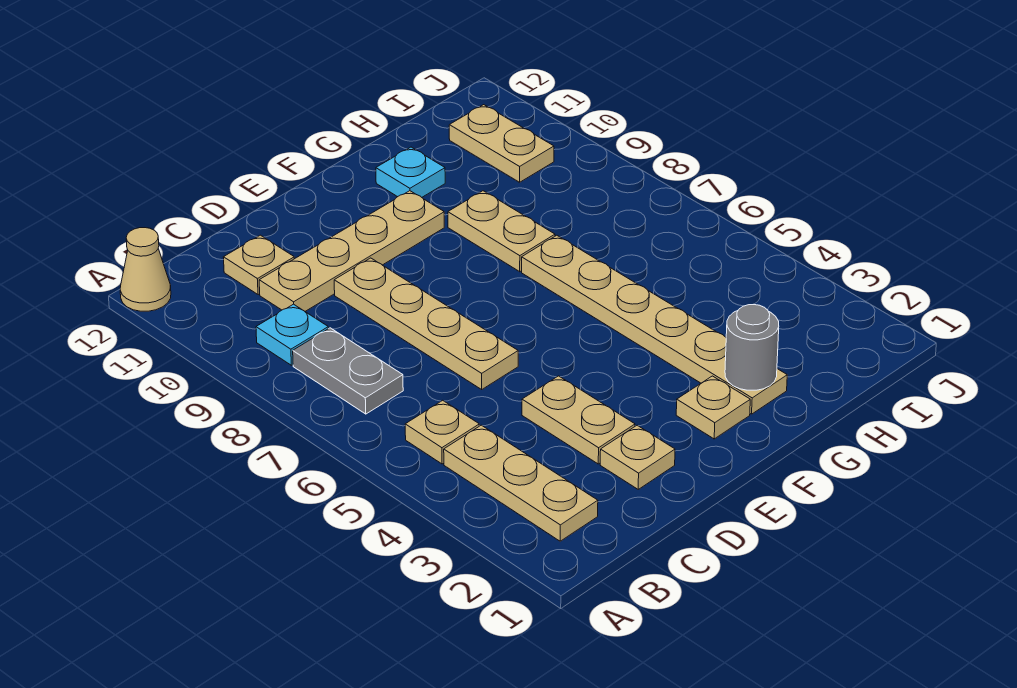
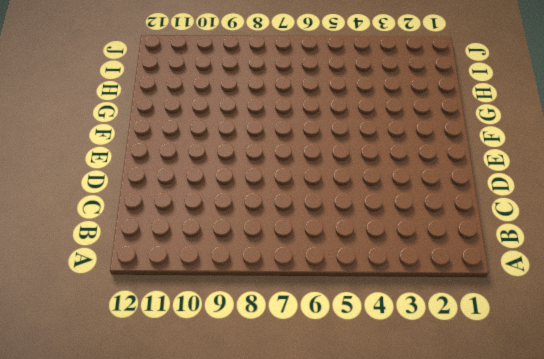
none -> tan cone A12 level 1
none -> tan plate B2:B4 level 1
none -> tan plate B5 level 1

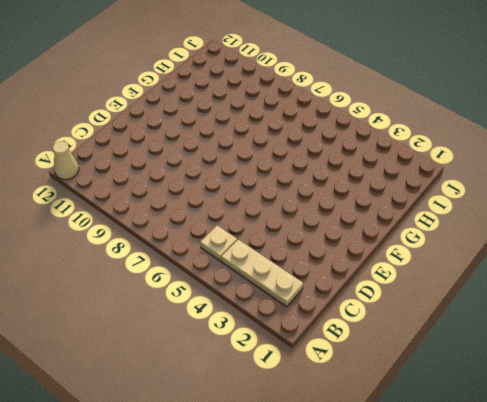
none -> grey plate B7:B8 level 1
none -> cyan plate B9 level 1
none -> tan plate C10:F10 level 1

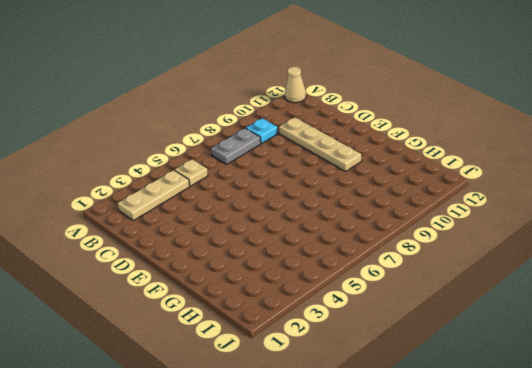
none -> tan plate C11 level 1
none -> tan plate D2 level 1
none -> tan plate D3:D4 level 1

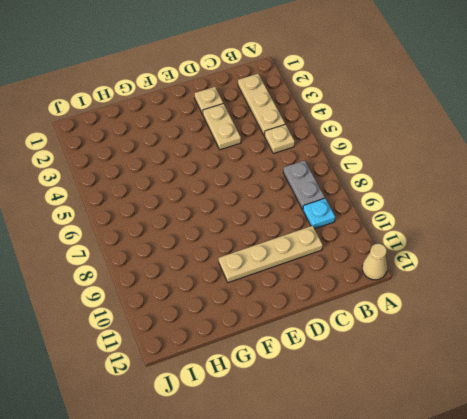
none -> tan plate C11 level 1
none -> tan plate D6:D9 level 1
none -> tan plate F2 level 1

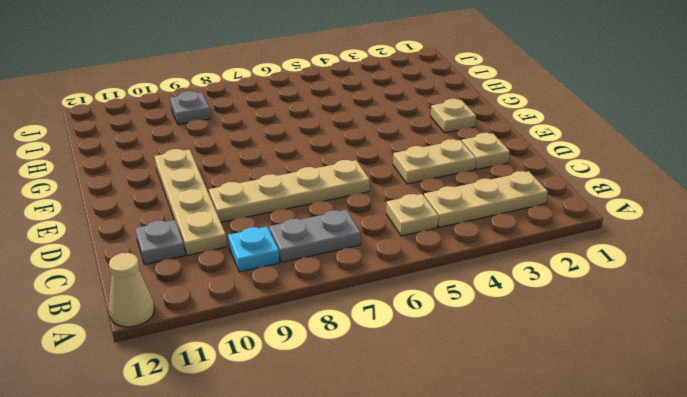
grey plate C11 level 1 -> tan plate C11 level 1
grey plate I9 level 1 -> none
none -> tan plate G2:G7 level 1
none -> tan plate G8:G9 level 1
none -> cyan plate G11 level 1

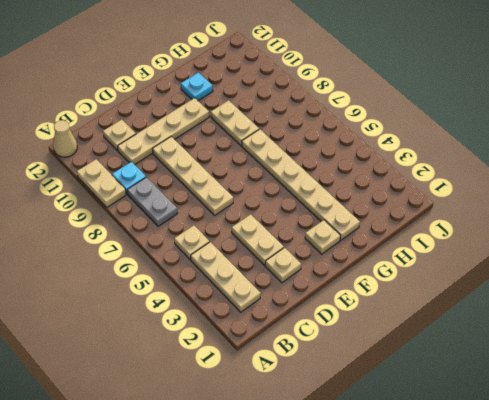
tan plate A9:A10 level 1 -> tan plate I10:I11 level 1
none -> grey round brick G2 level 2

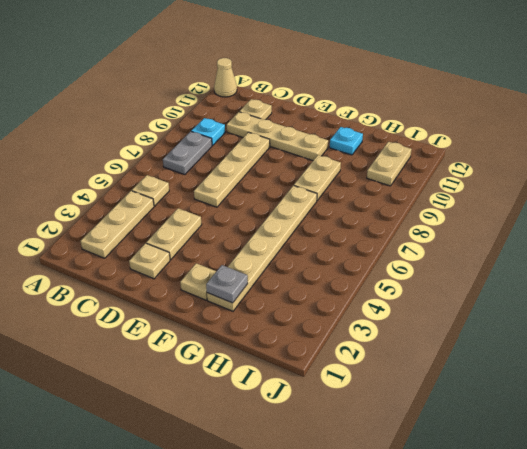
grey plate G2 level 2 -> grey round brick G2 level 2

